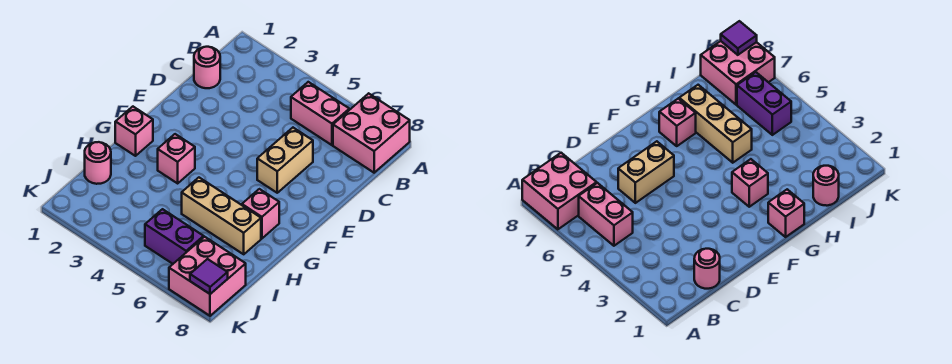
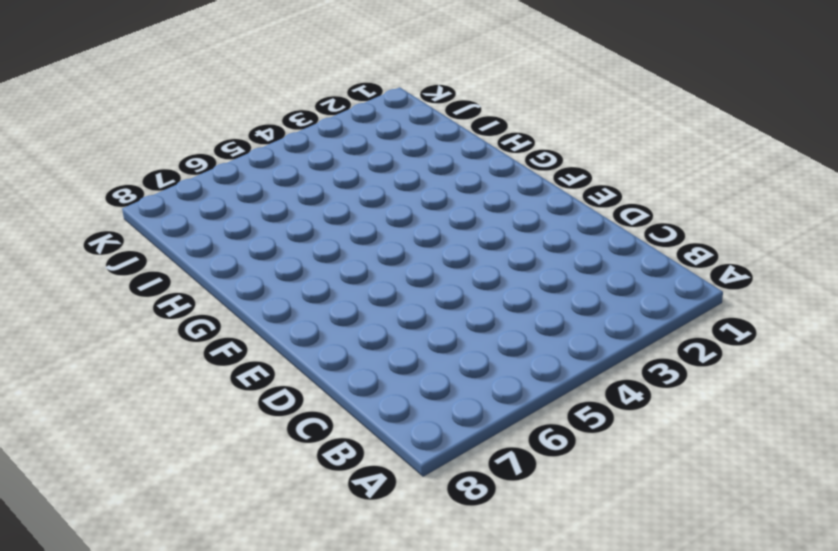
none -> pink brick A7:B8 level 1
none -> pink brick B5:B6 level 1
none -> pink round brick C1 level 1

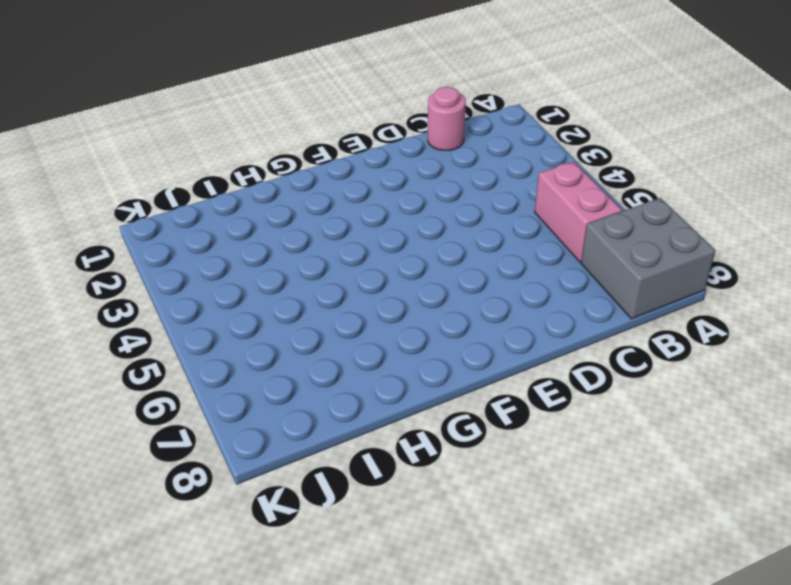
grey brick A7:B8 level 1 -> pink brick A7:B8 level 1
none -> tan brick D6:E6 level 1
none -> pink brick G1 level 1
none -> pink brick G3 level 1

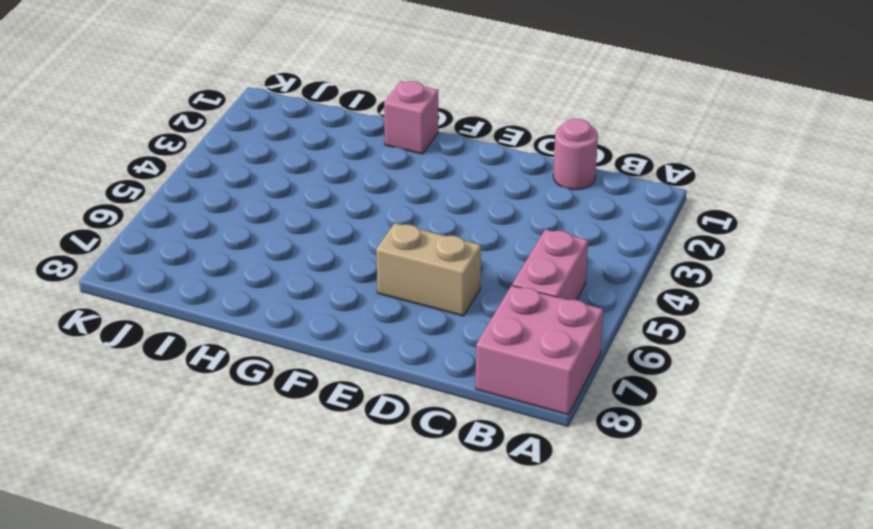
none -> pink brick G3 level 1
none -> pink brick G7 level 1
none -> tan brick H5:H7 level 1

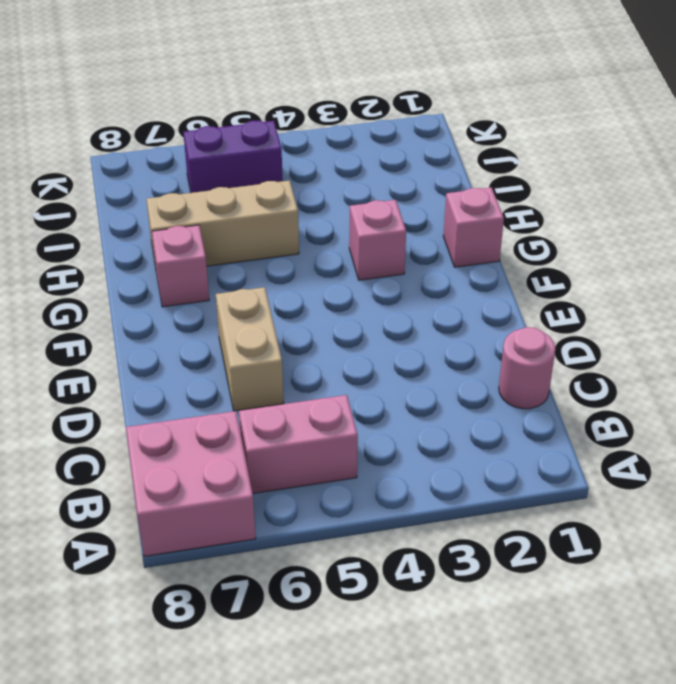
none -> pink round brick I1 level 1
none -> pink brick J7:K8 level 1
none -> purple tile K8 level 2

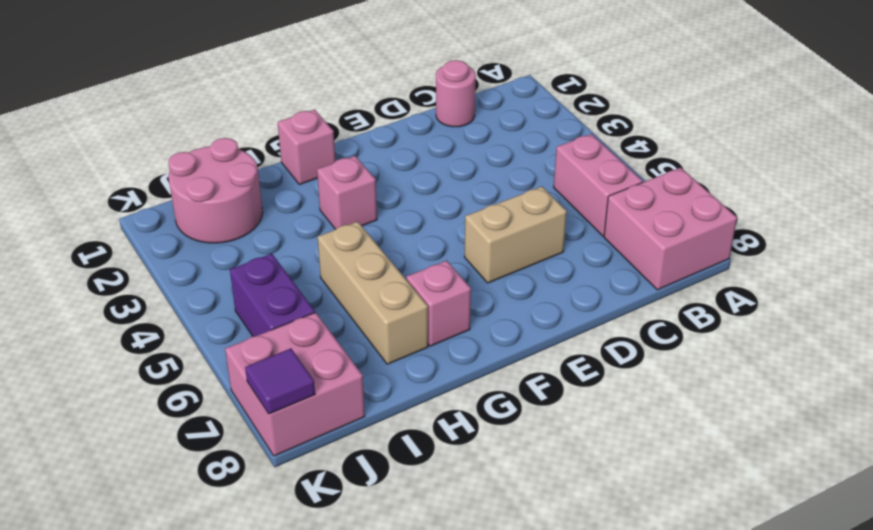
pink round brick I1:J2 level 1 -> pink round brick I1 level 1

